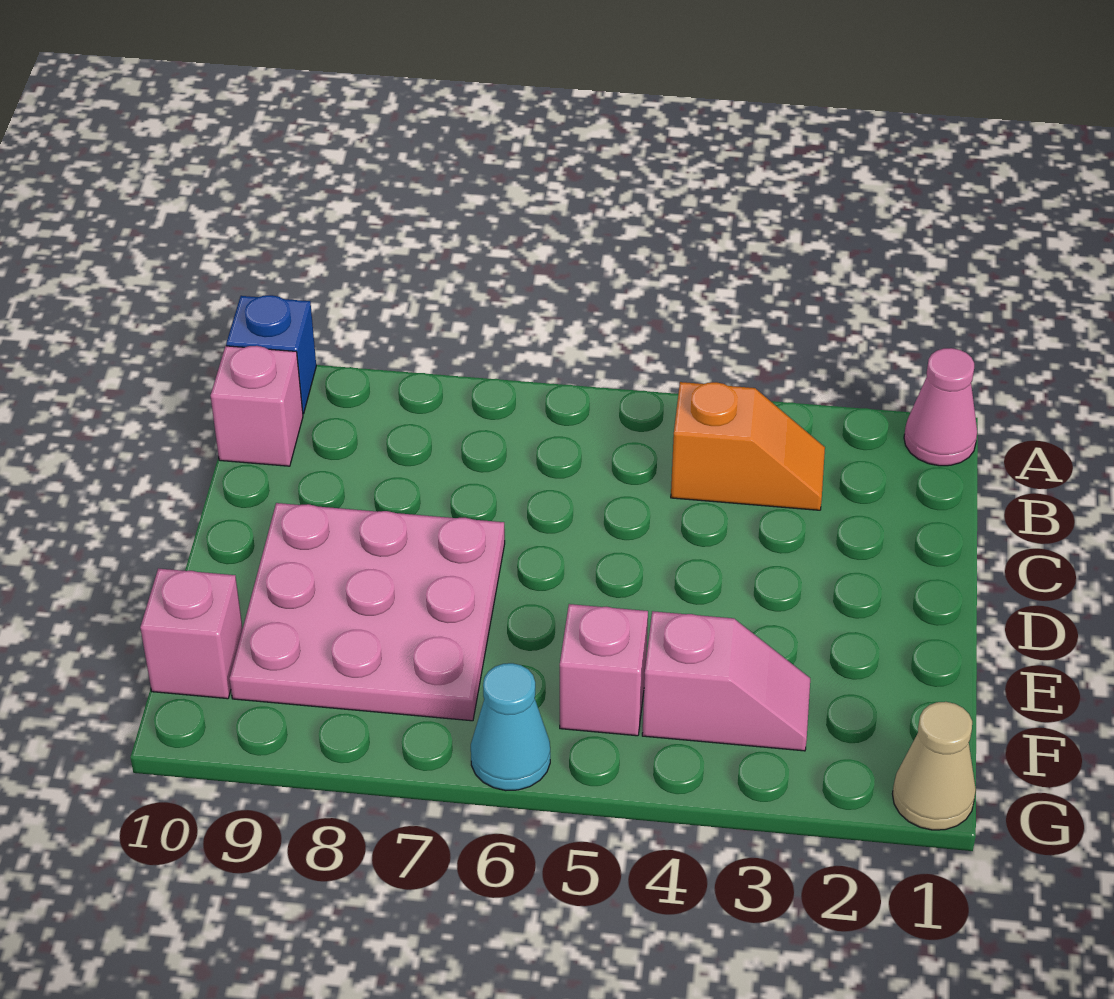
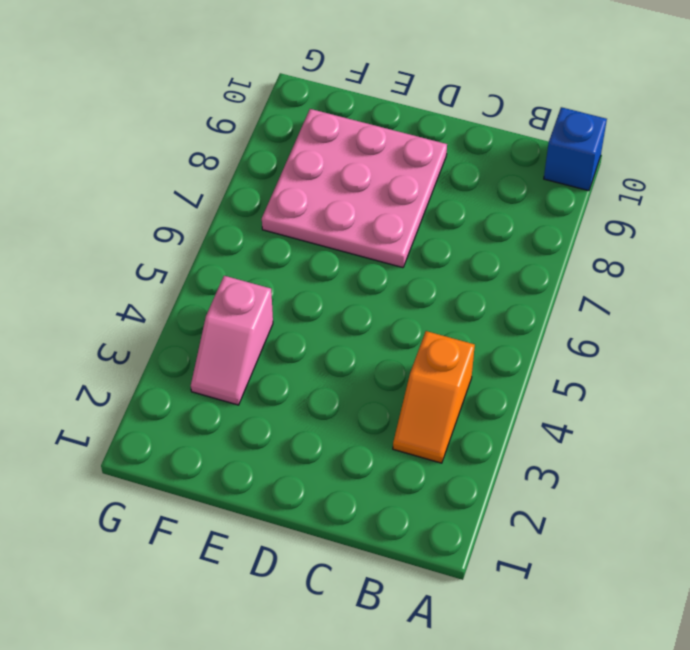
none -> pink cone A1 level 1
none -> pink brick B10 level 1

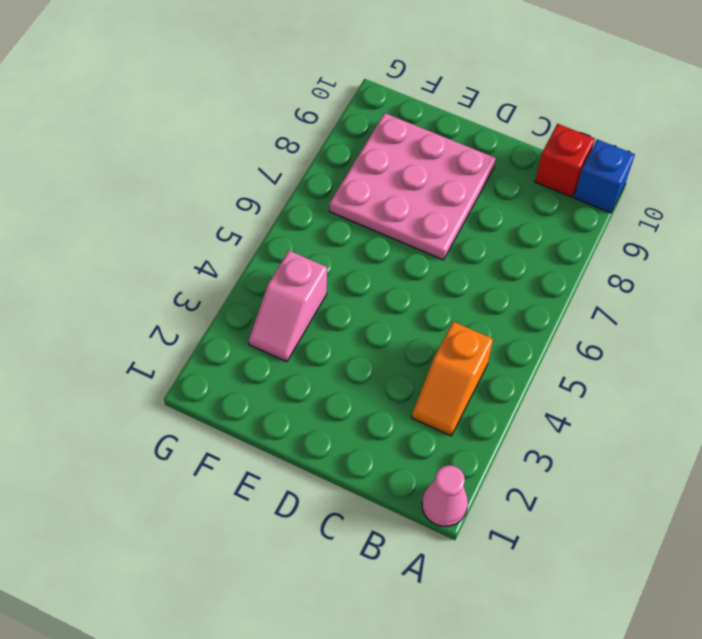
red brick B10 level 1 -> pink brick B10 level 1
none -> pink brick F5 level 1
none -> pink brick F10 level 1

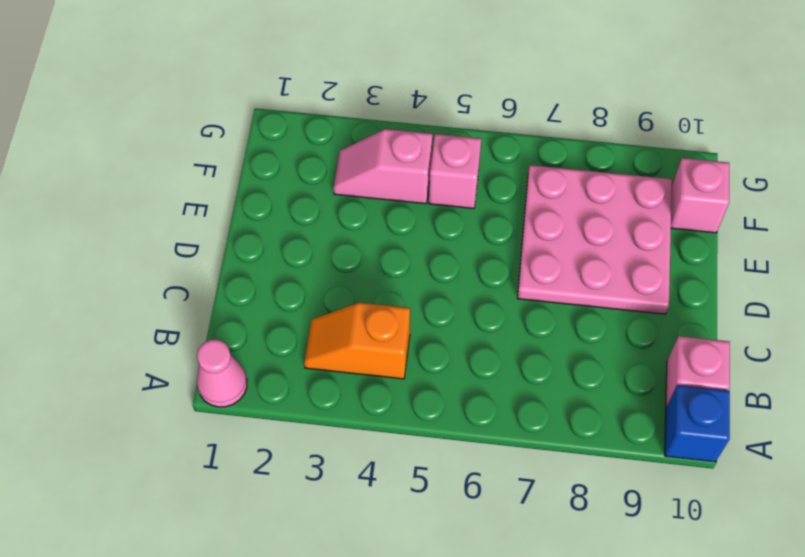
none -> tan cone G1 level 1
none -> cyan cone G6 level 1

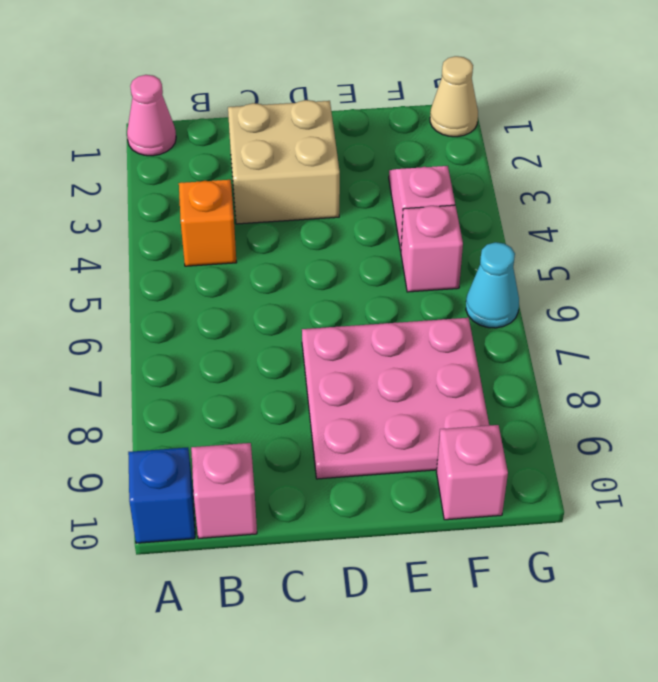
tan brick C2:D3 level 1 -> none

